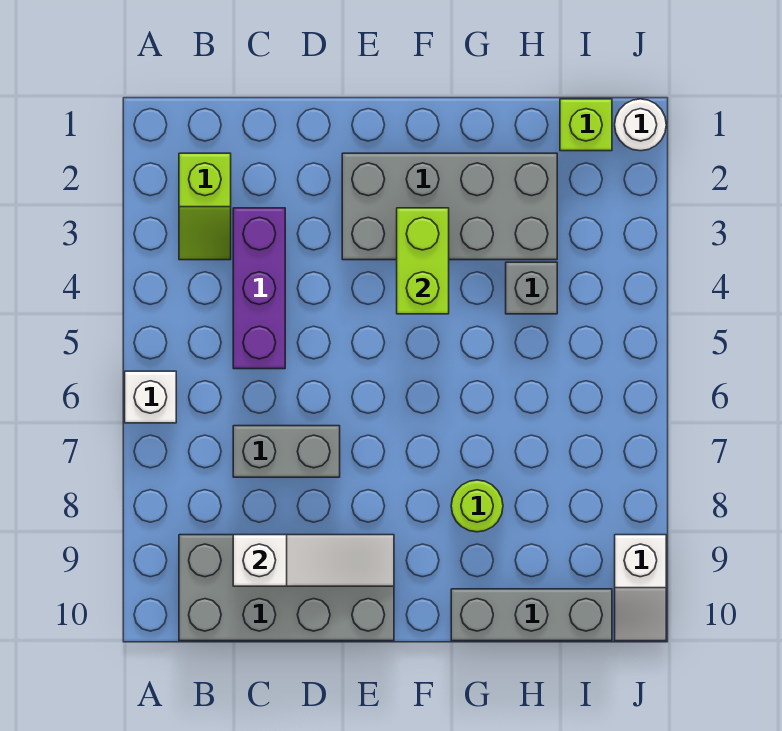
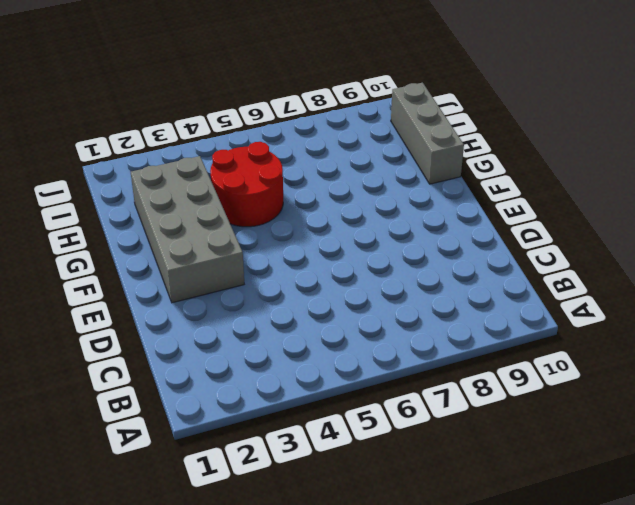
red round brick G4:H5 level 1 -> grey brick H4 level 1
none -> white brick A6 level 1
none -> lime slope B2:B3 level 1 top 2
none -> grey brick B9:E10 level 1

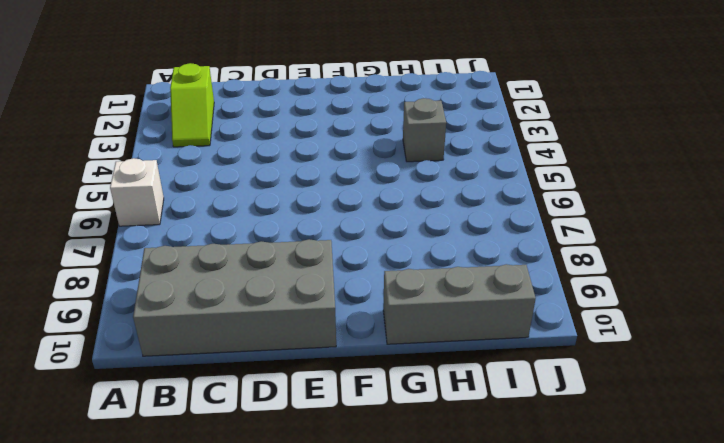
none -> purple brick C3:C5 level 1
none -> grey brick C7:D7 level 1
none -> grey brick E2:H3 level 1

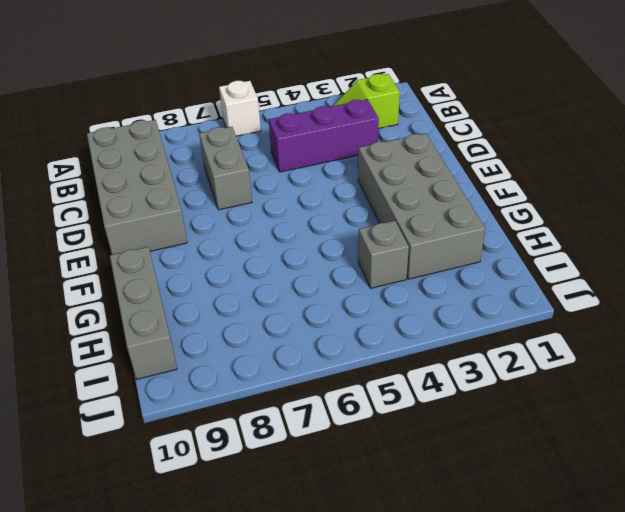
none -> lime round brick G8 level 1
none -> lime brick I1 level 1
none -> white round brick J1 level 1

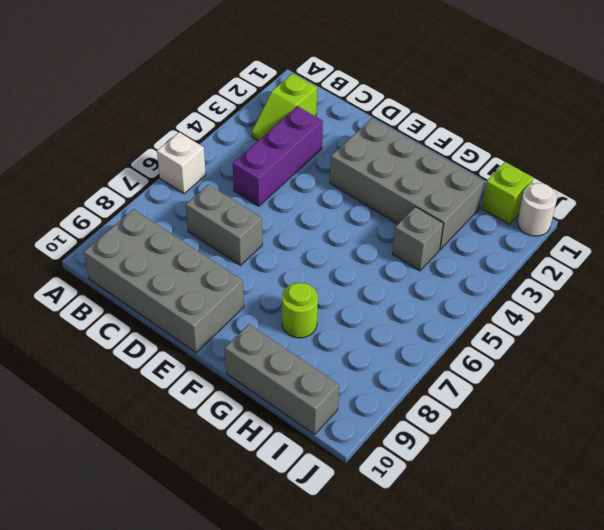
none -> white slope J9:J10 level 1 top 9
none -> white slope C9:E9 level 2 top C
none -> lime brick F3:F4 level 2

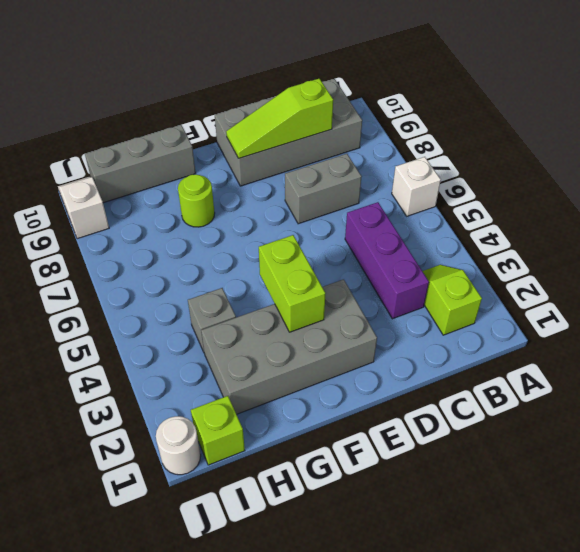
lime slope C9:E9 level 2 top C -> white slope C9:E9 level 2 top C

